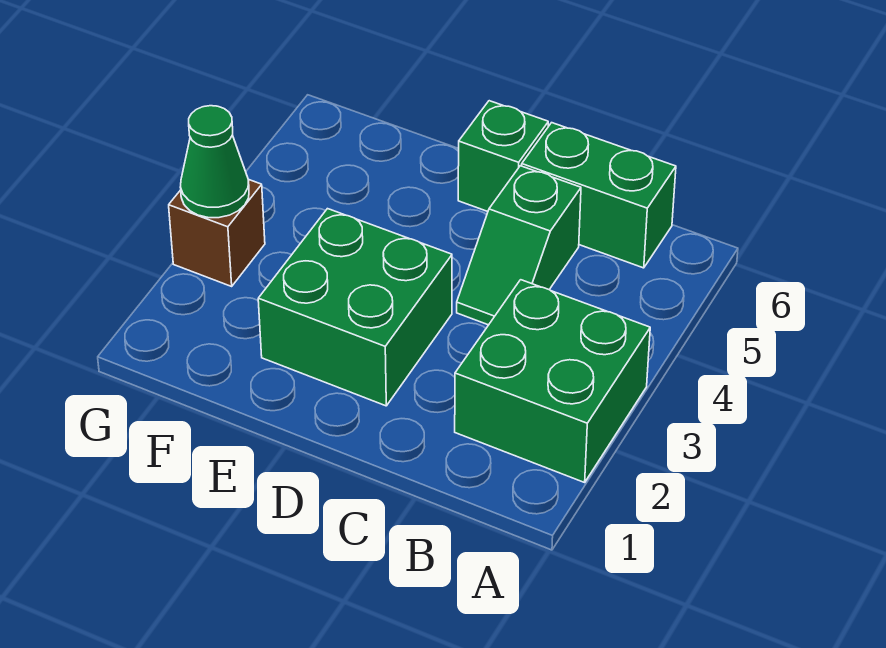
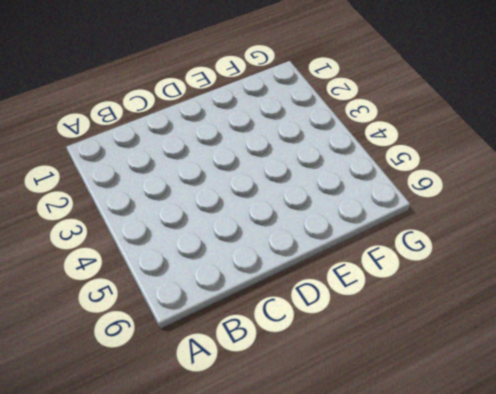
none -> green brick A2:B3 level 1
none -> green brick B6:C6 level 1

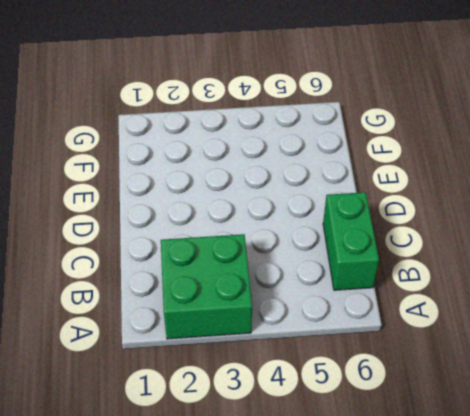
none -> green slope C4:C5 level 1 top 5
none -> green brick D2:E3 level 1

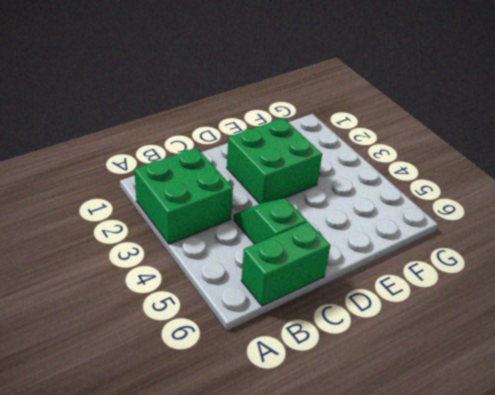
none -> green brick D6 level 1
none -> brown brick G3 level 1

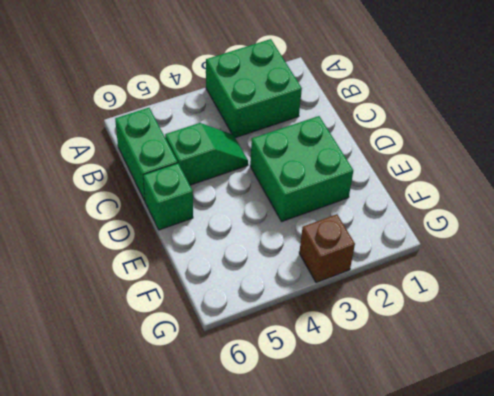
none -> green cone G3 level 2

